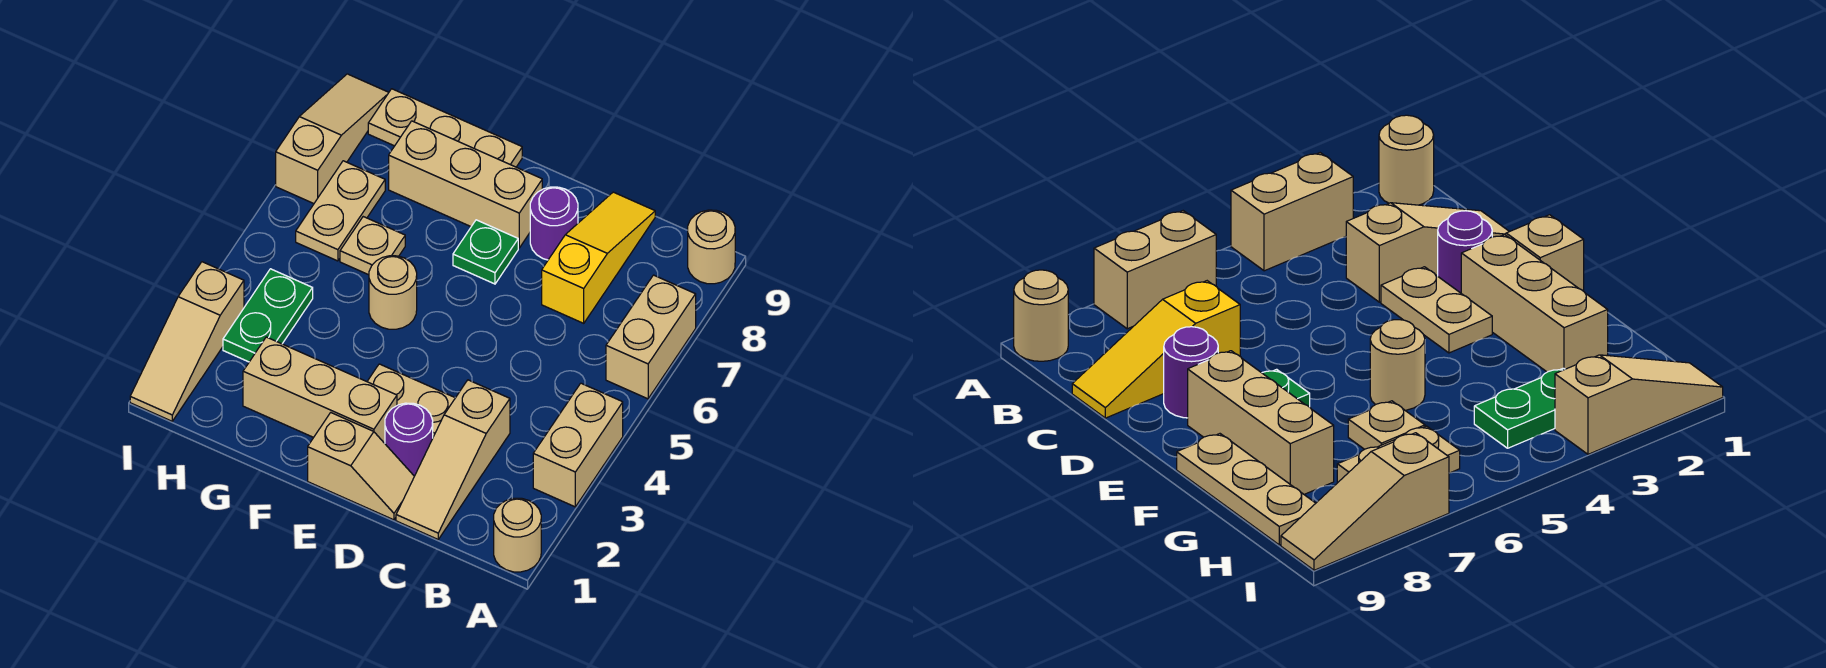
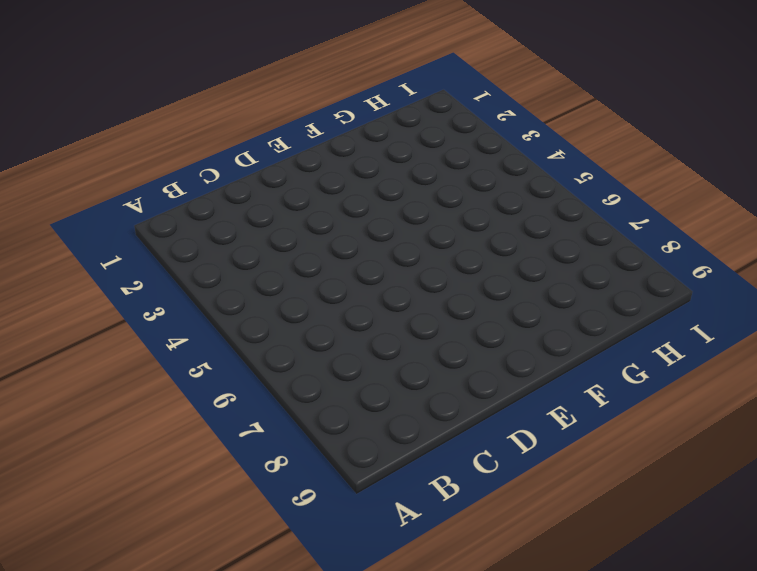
none -> tan round brick A1 level 1
none -> tan brick A3:A4 level 1
none -> tan brick A6:A7 level 1

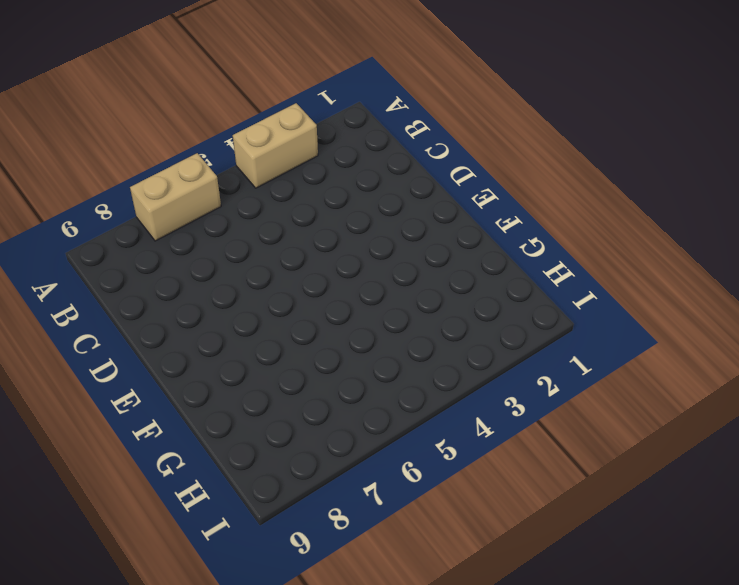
none -> tan round brick A1 level 1
none -> tan round brick A9 level 1
none -> tan slope C1:C3 level 1 top 3

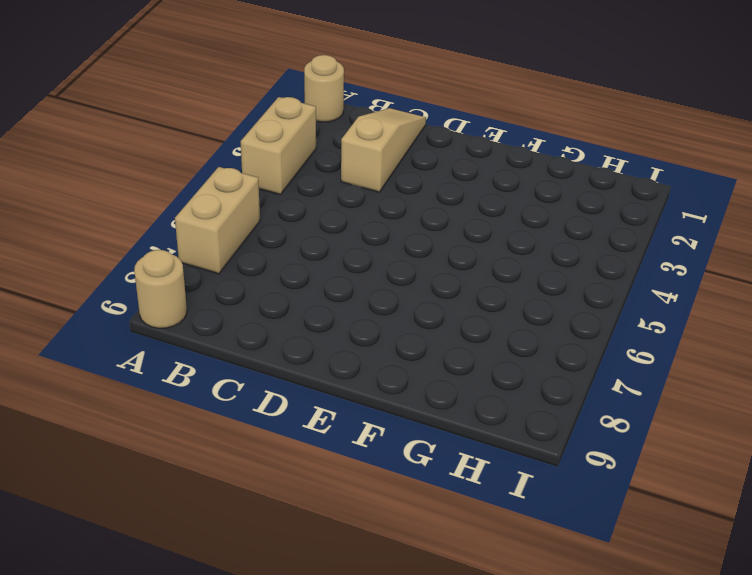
none -> yellow slope C7:C9 level 1 top 7
none -> tan slope D1:E1 level 1 top E
none -> purple round brick D2 level 1

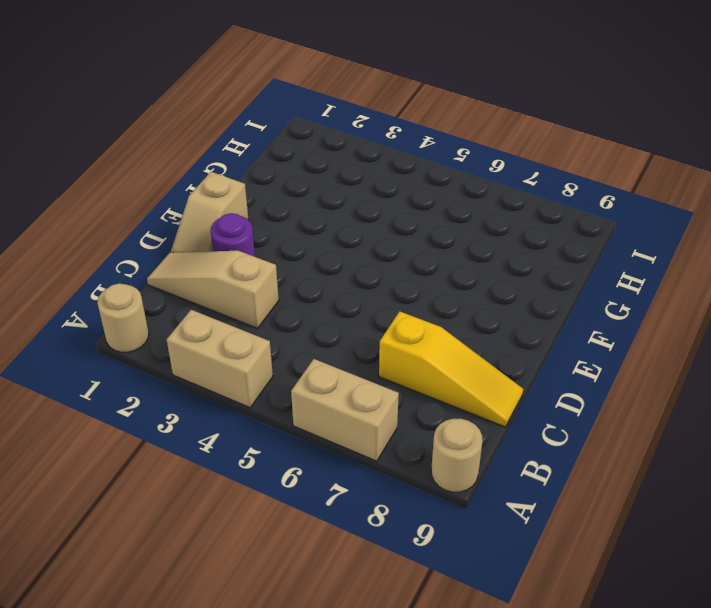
none -> tan plate D3:E3 level 1
none -> purple round brick D8 level 1
none -> tan brick E2:G2 level 1

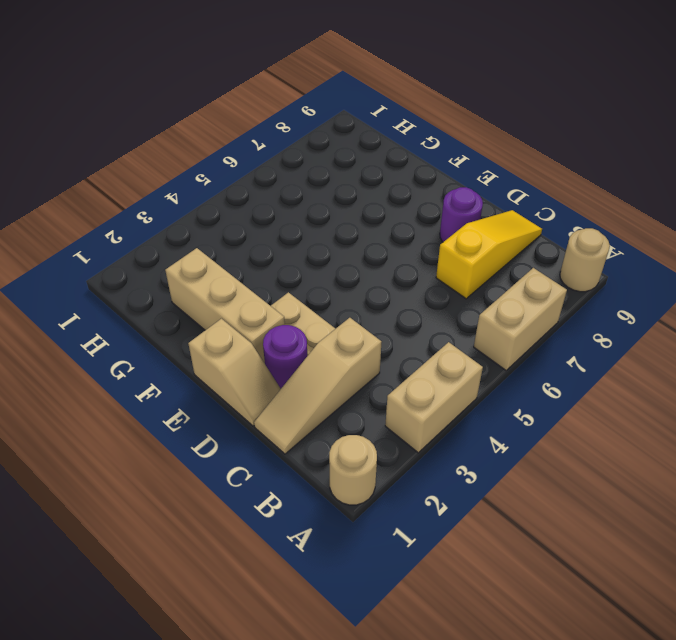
none -> green plate E7 level 1
none -> tan brick E8:G8 level 1
none -> tan round brick F5 level 1

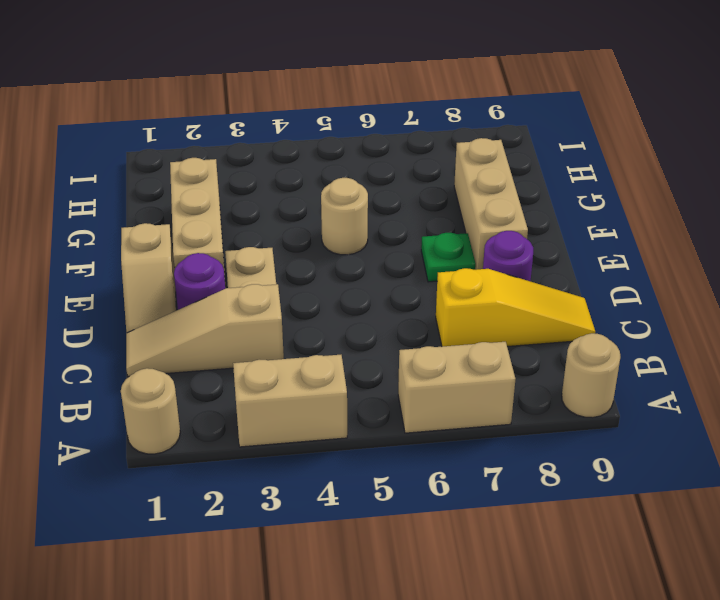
none -> tan plate F9:H9 level 1
none -> tan plate G6 level 1
none -> green plate H3:H4 level 1

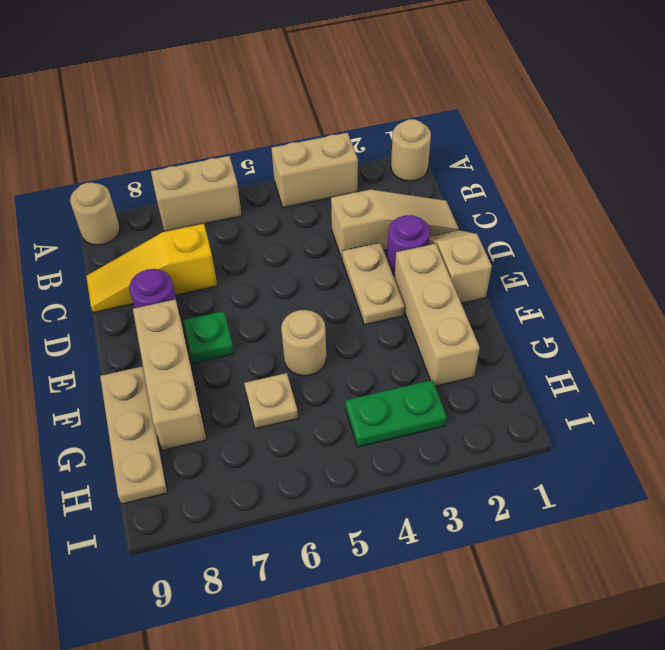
none -> tan plate H6:H7 level 1
none -> tan slope I1:I3 level 1 top 3
none -> tan slope I7:I9 level 1 top 7

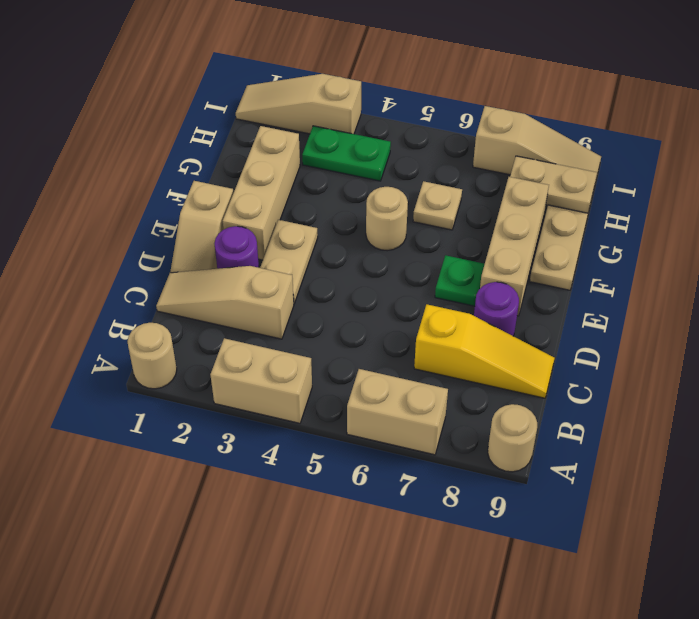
tan plate H8:H9 level 2 -> tan plate H6:H7 level 1

